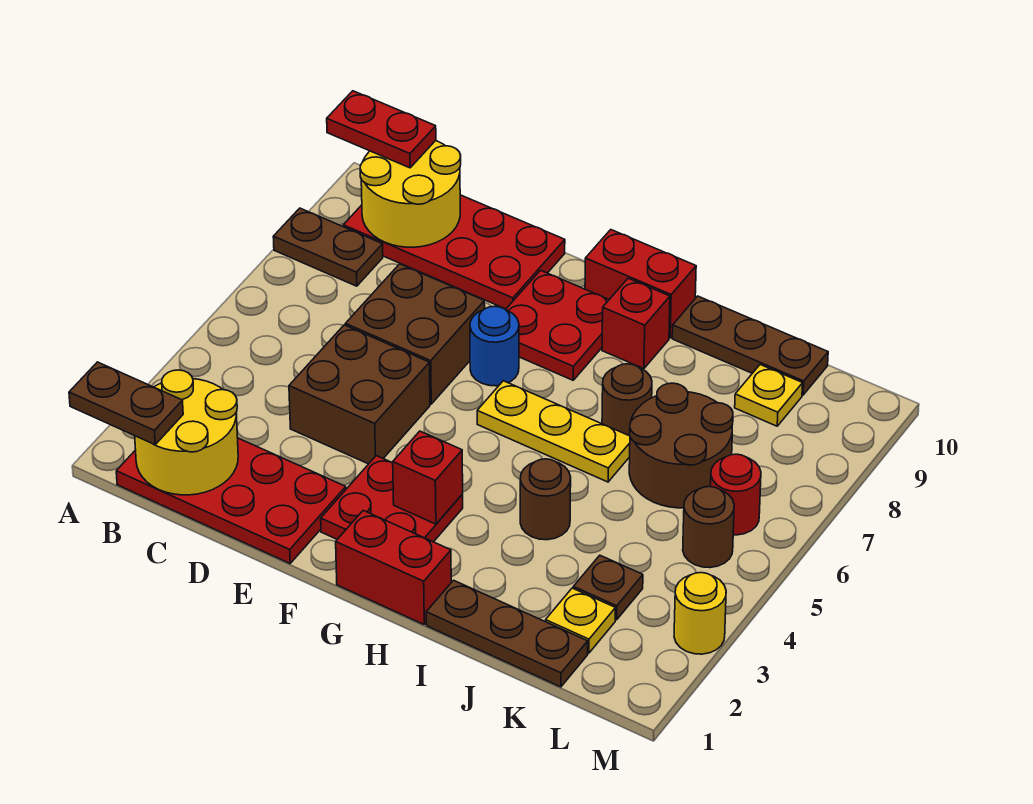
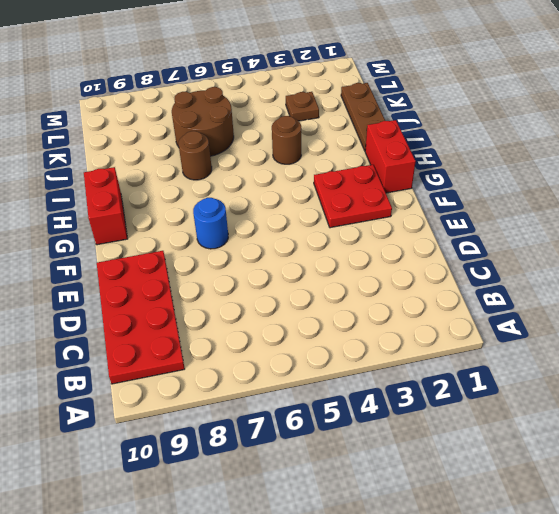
none -> brown plate A8:B8 level 1
none -> red plate B1:E2 level 1
none -> brown brick D4:E5 level 1

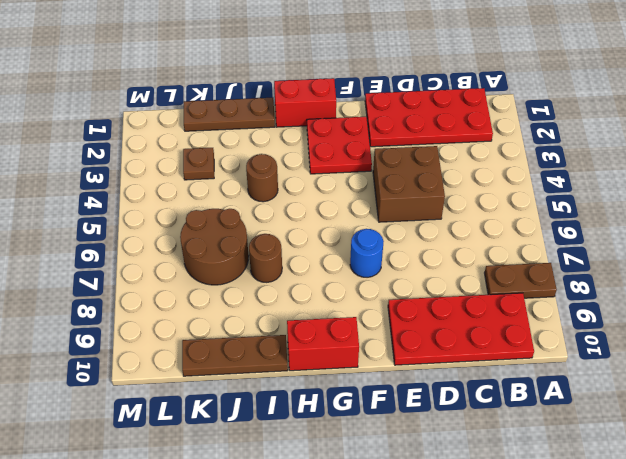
none -> brown brick D6:E7 level 1
none -> red plate F8:G9 level 1
none -> yellow plate G6:I6 level 1

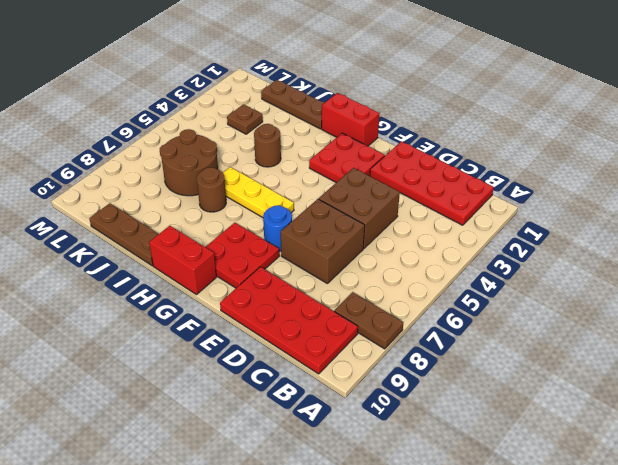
none -> red brick H9 level 1
none -> yellow plate K2 level 1
none -> yellow plate K9 level 1

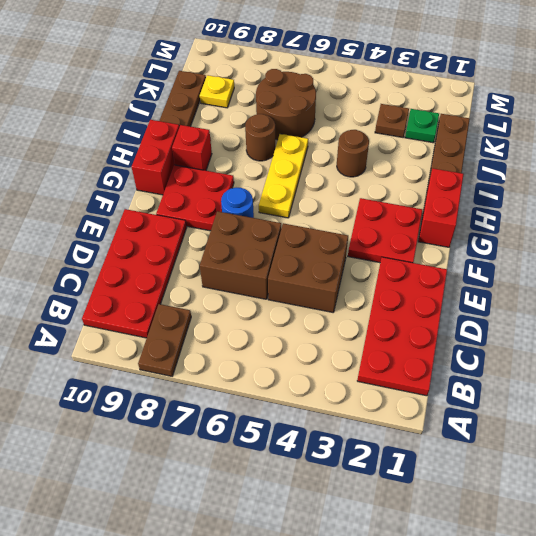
green plate K2 level 1 -> yellow plate K2 level 1
none -> brown round brick L5 level 1
none -> red round brick L6 level 1
none -> yellow round brick M3 level 1

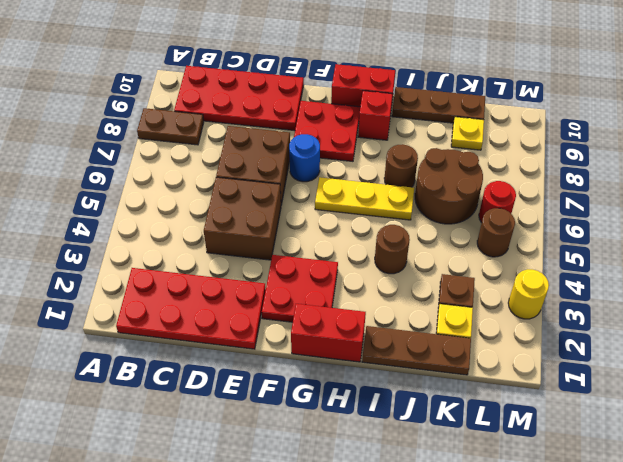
none -> yellow round brick B1:C2 level 2
none -> yellow round brick B9:C10 level 2
none -> red brick G3 level 2

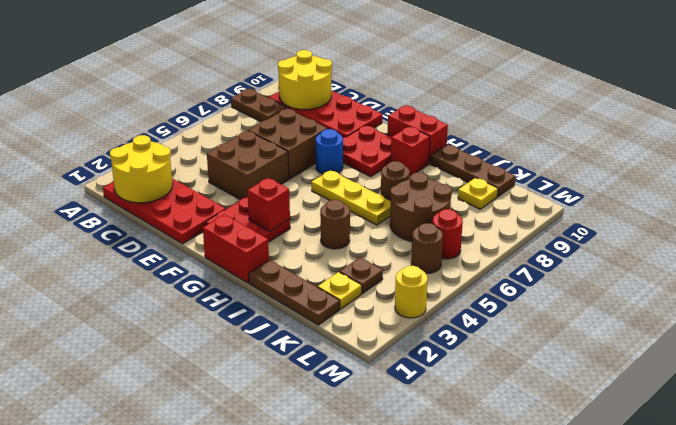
none -> brown plate A1:B1 level 3
none -> red plate A10:B10 level 3

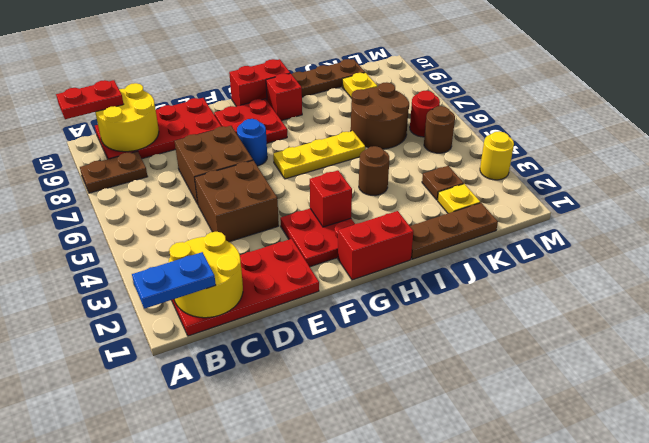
blue plate A1:B1 level 3 -> brown plate A1:B1 level 3
none -> brown round brick I7 level 1

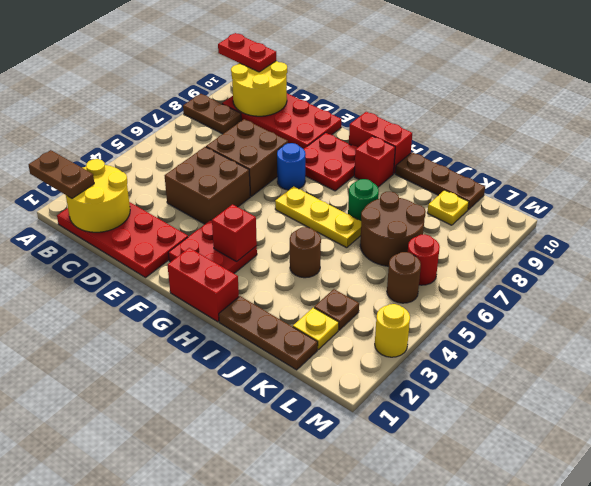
green round brick I7 level 1 -> brown round brick I7 level 1

